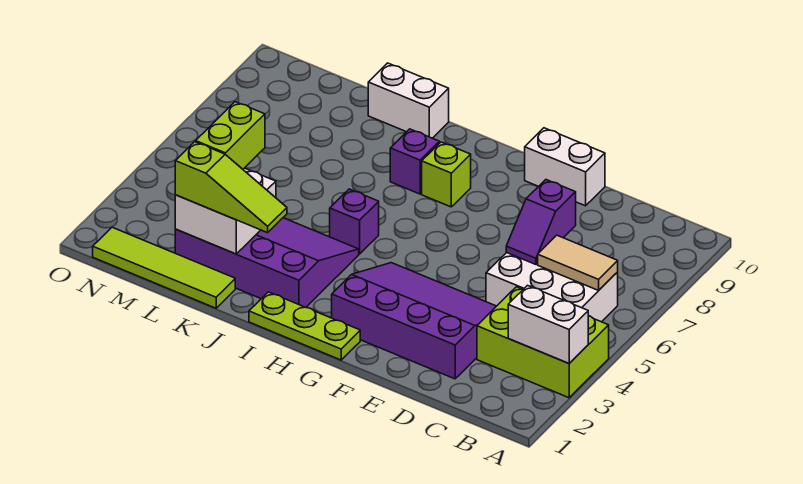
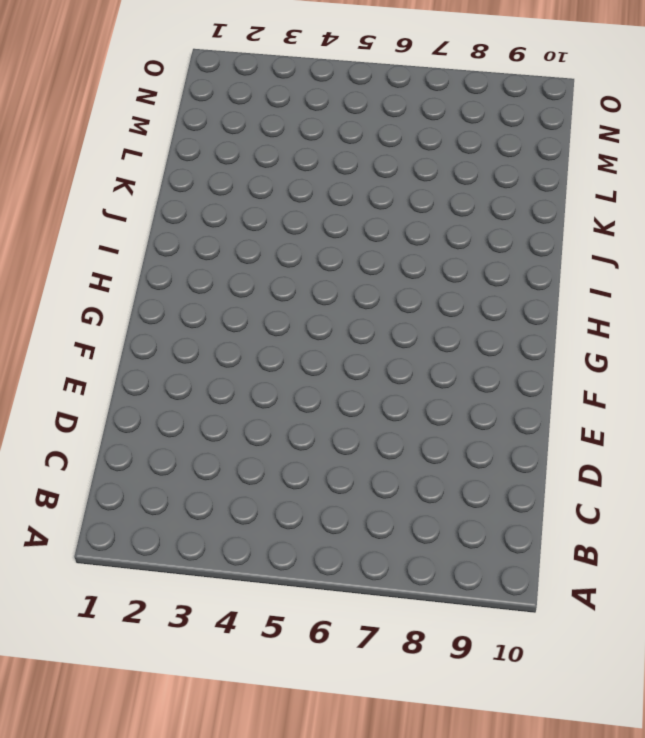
none -> lime brick A3:C4 level 1
none -> white brick B5:D6 level 1
none -> purple slope D2:G4 level 1 top 2

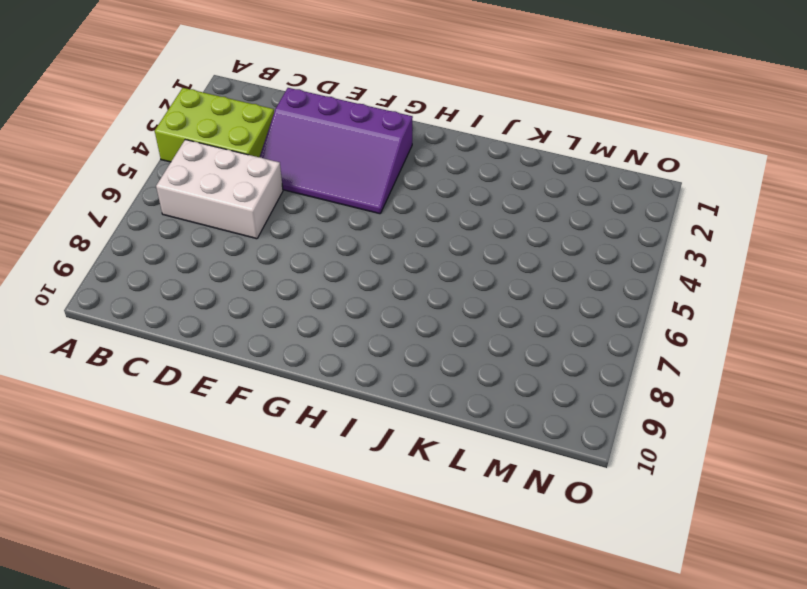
none -> white brick E10:F10 level 1
none -> lime plate G1:I1 level 1
none -> lime brick H8 level 1

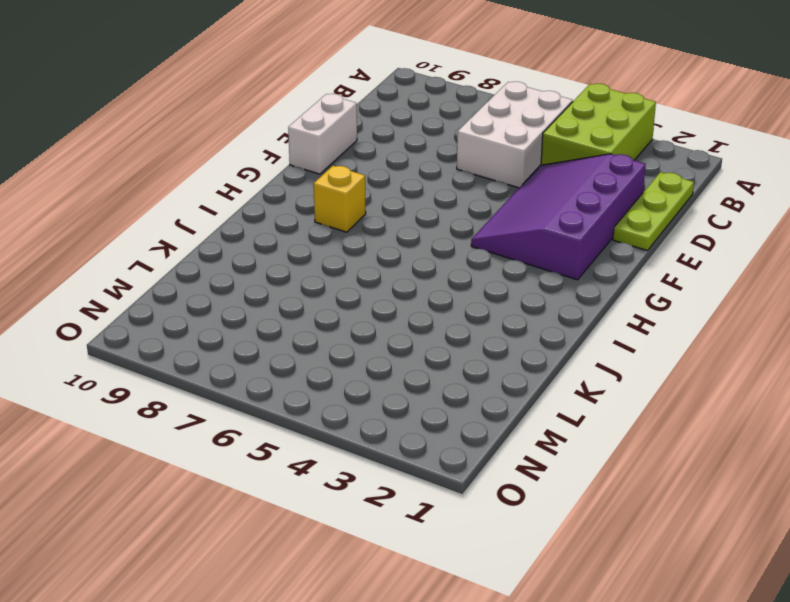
lime plate C1:E1 level 1 -> lime plate G1:I1 level 1
yellow brick H8 level 1 -> lime brick H8 level 1
none -> purple slope I2:L4 level 1 top 2
none -> purple brick I5 level 1
none -> purple brick I8 level 1

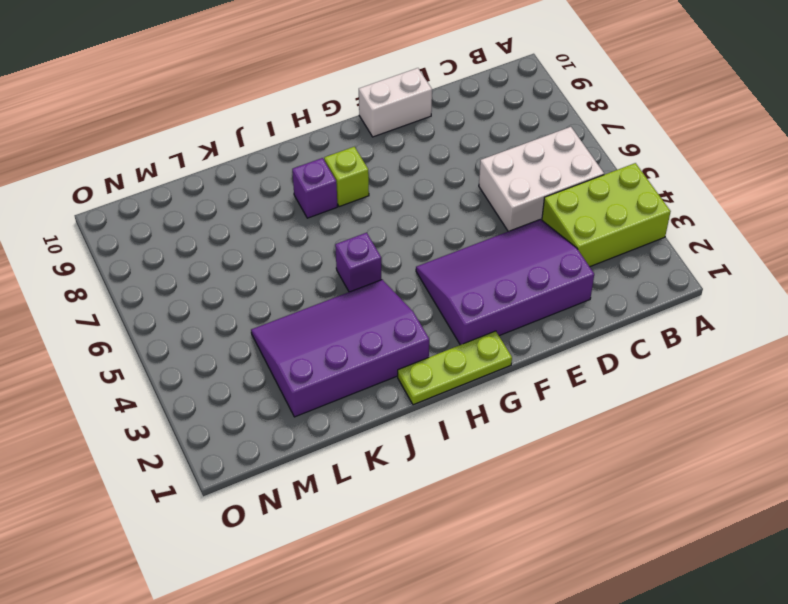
none -> white brick J10:K10 level 1
none -> lime tile K1:N1 level 1
none -> white brick A3:B3 level 2

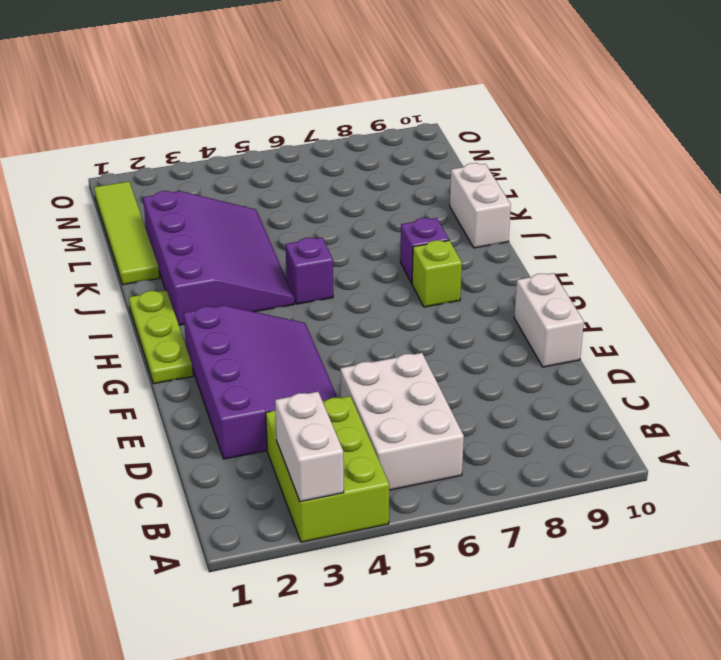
none -> tan tile B6:C6 level 2
none -> purple slope D6:D7 level 2 top 7
none -> white brick K2:L3 level 2

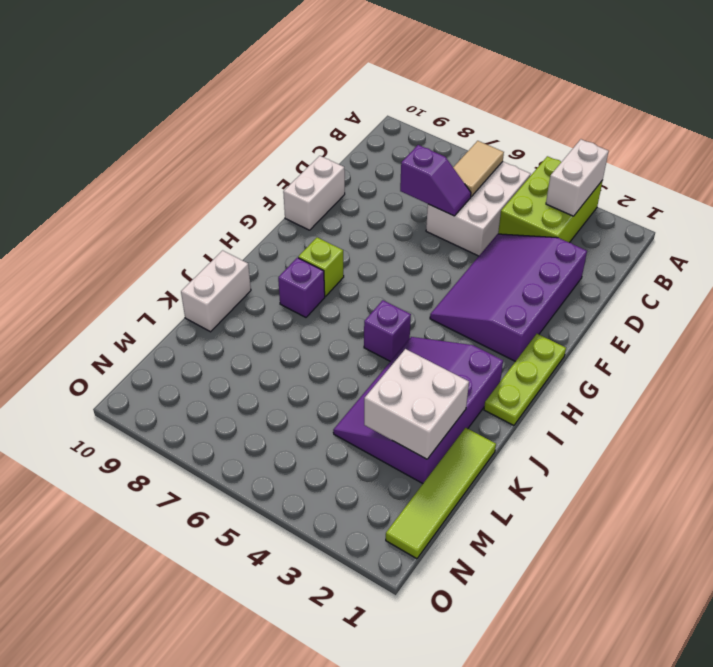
none -> lime slope J2:L2 level 3 top L
none -> lime brick L3:L4 level 3

